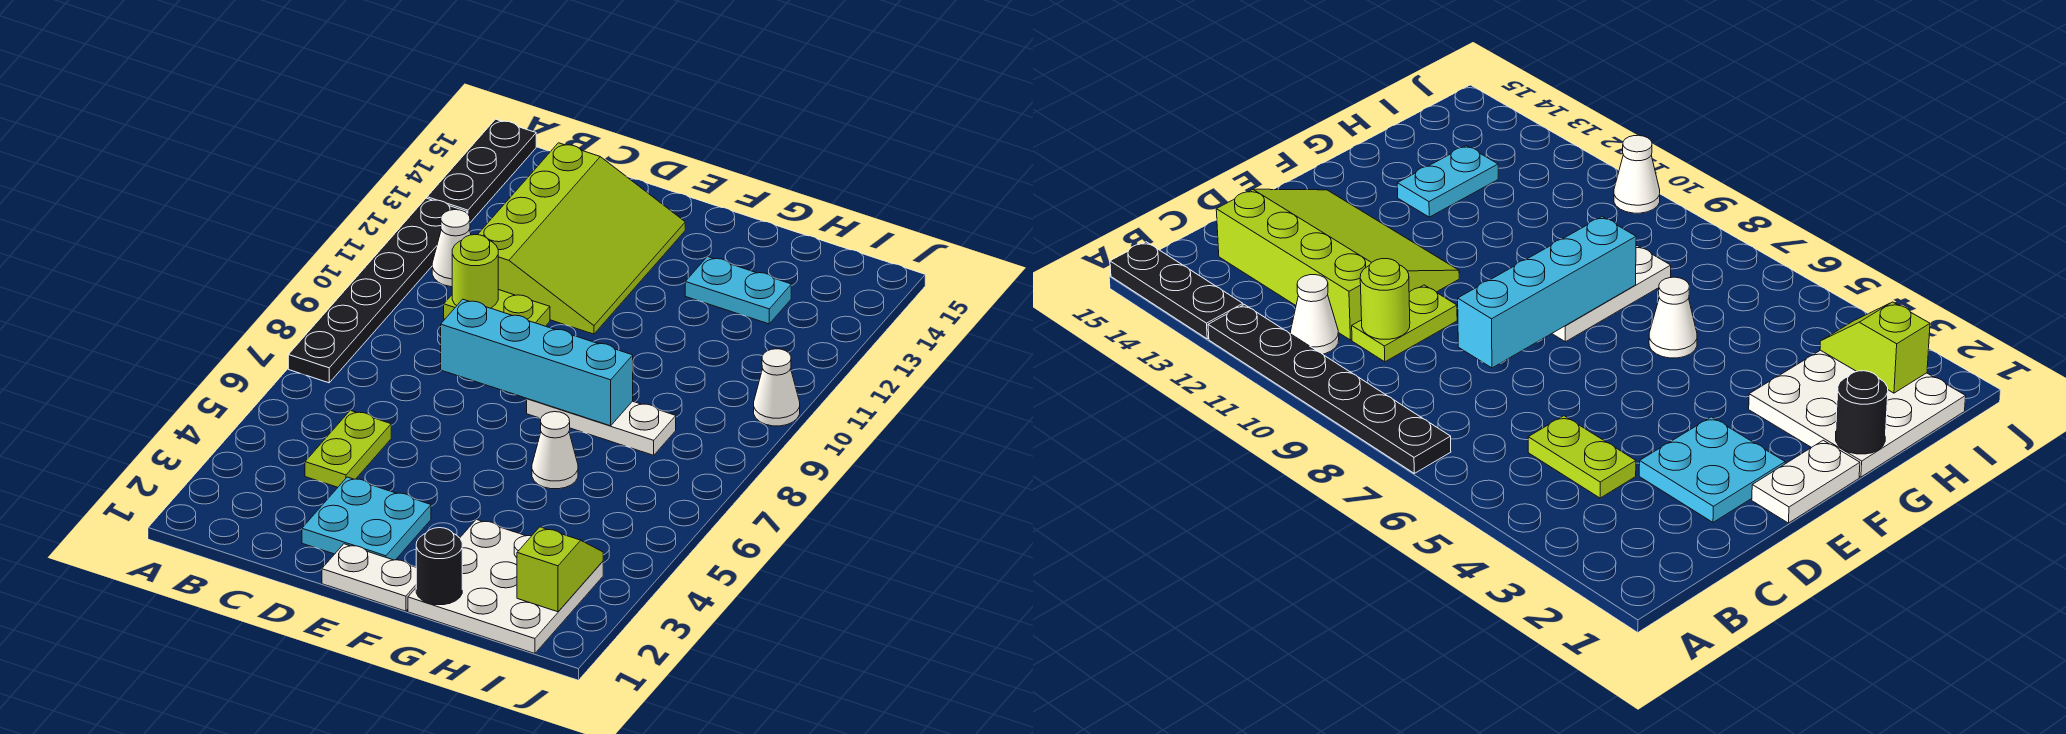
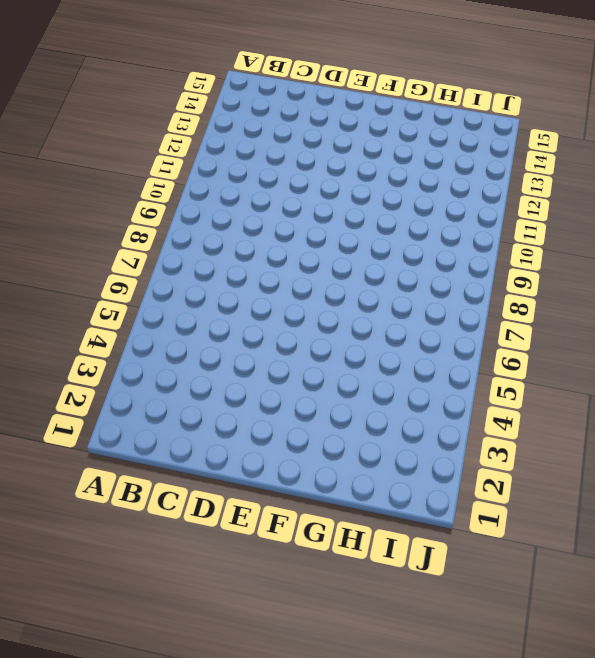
none -> black plate A7:A12 level 1
none -> black plate A13:A15 level 1
none -> white cone B11 level 1

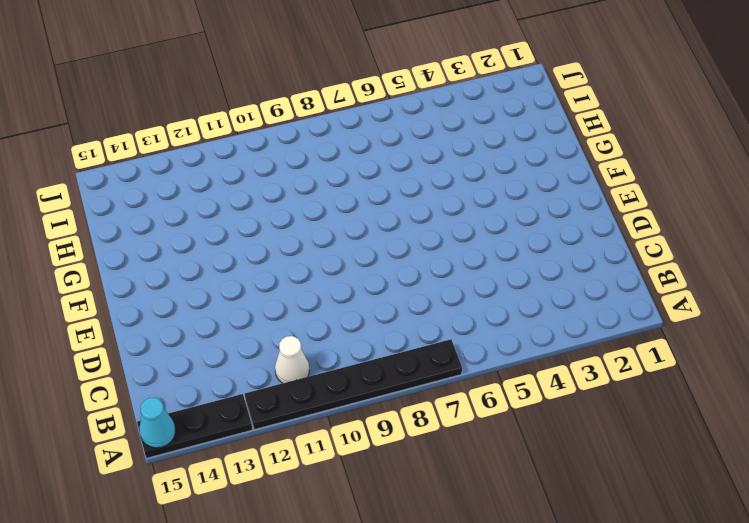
cyan cone A15 level 2 -> none
none -> lime plate C4:C5 level 1
none -> lime plate C10:D10 level 1
none -> lime slope C11:E14 level 1 top C

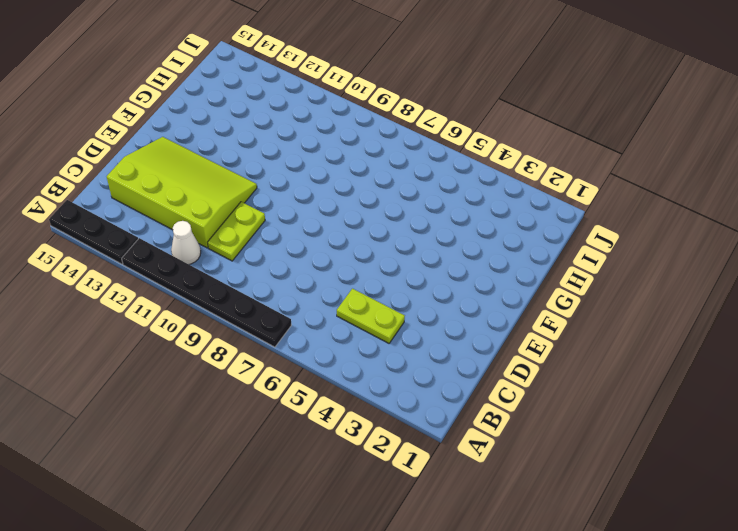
none -> cyan plate D2:E3 level 1
none -> white plate E1:F1 level 1
none -> white plate F8:H8 level 1

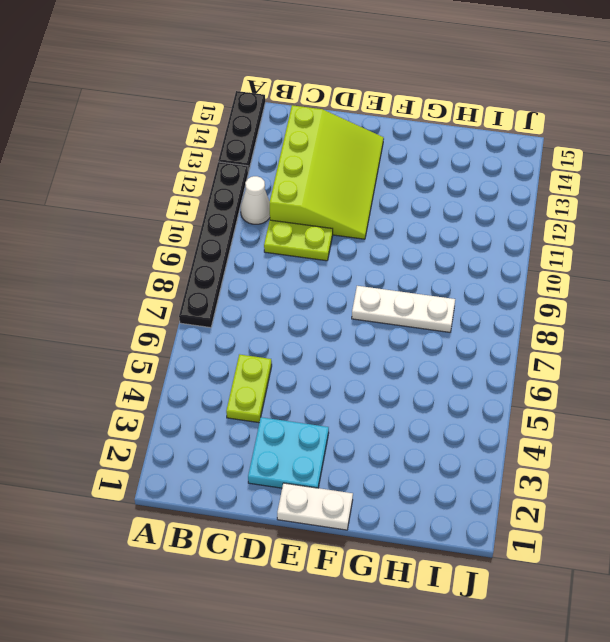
none -> white plate G1:I3 level 1
none -> white cone G6 level 1
none -> cyan plate G13:H13 level 1

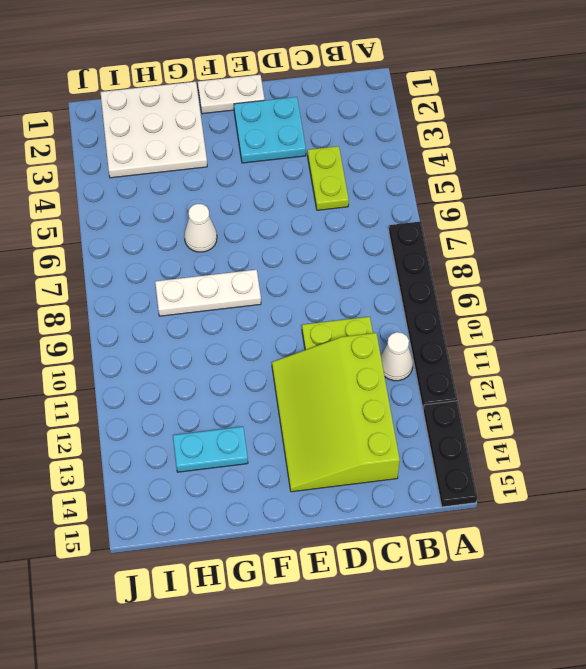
none -> white cone J10 level 1
none -> lime round brick C10 level 2
none -> cyan brick D8:G8 level 2

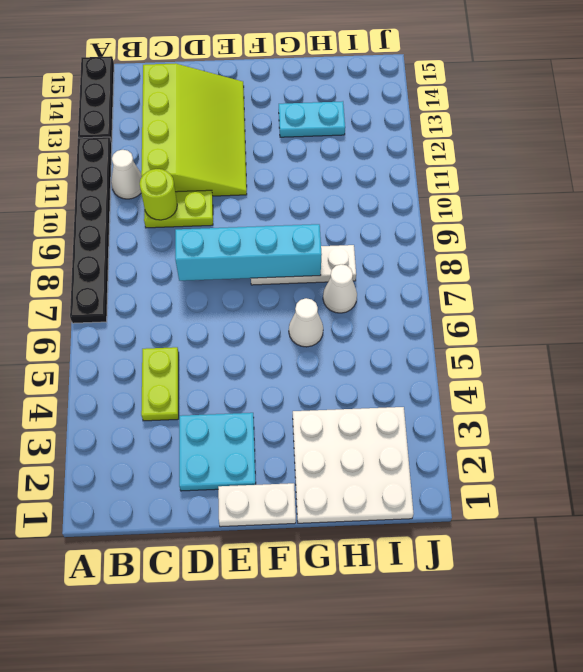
white cone H7 level 1 -> white cone J10 level 1
none -> black round brick G1 level 2
none -> lime slope I2:I3 level 2 top 2

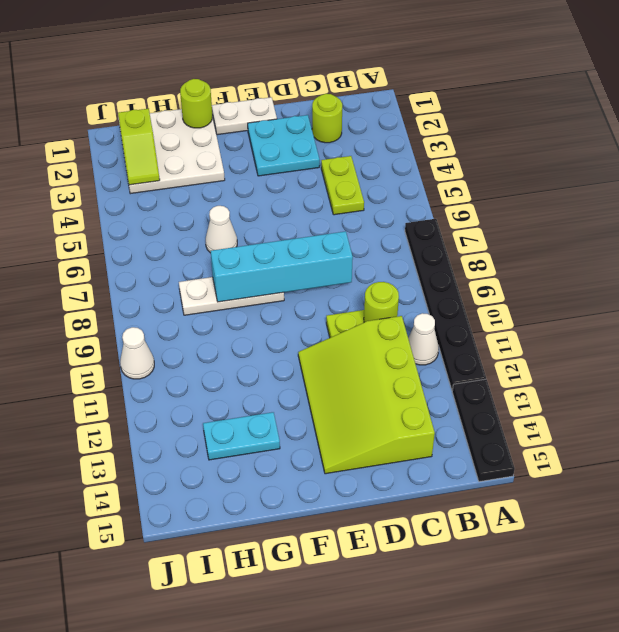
lime round brick C2 level 1 -> none
lime round brick G1 level 2 -> black round brick G1 level 2

